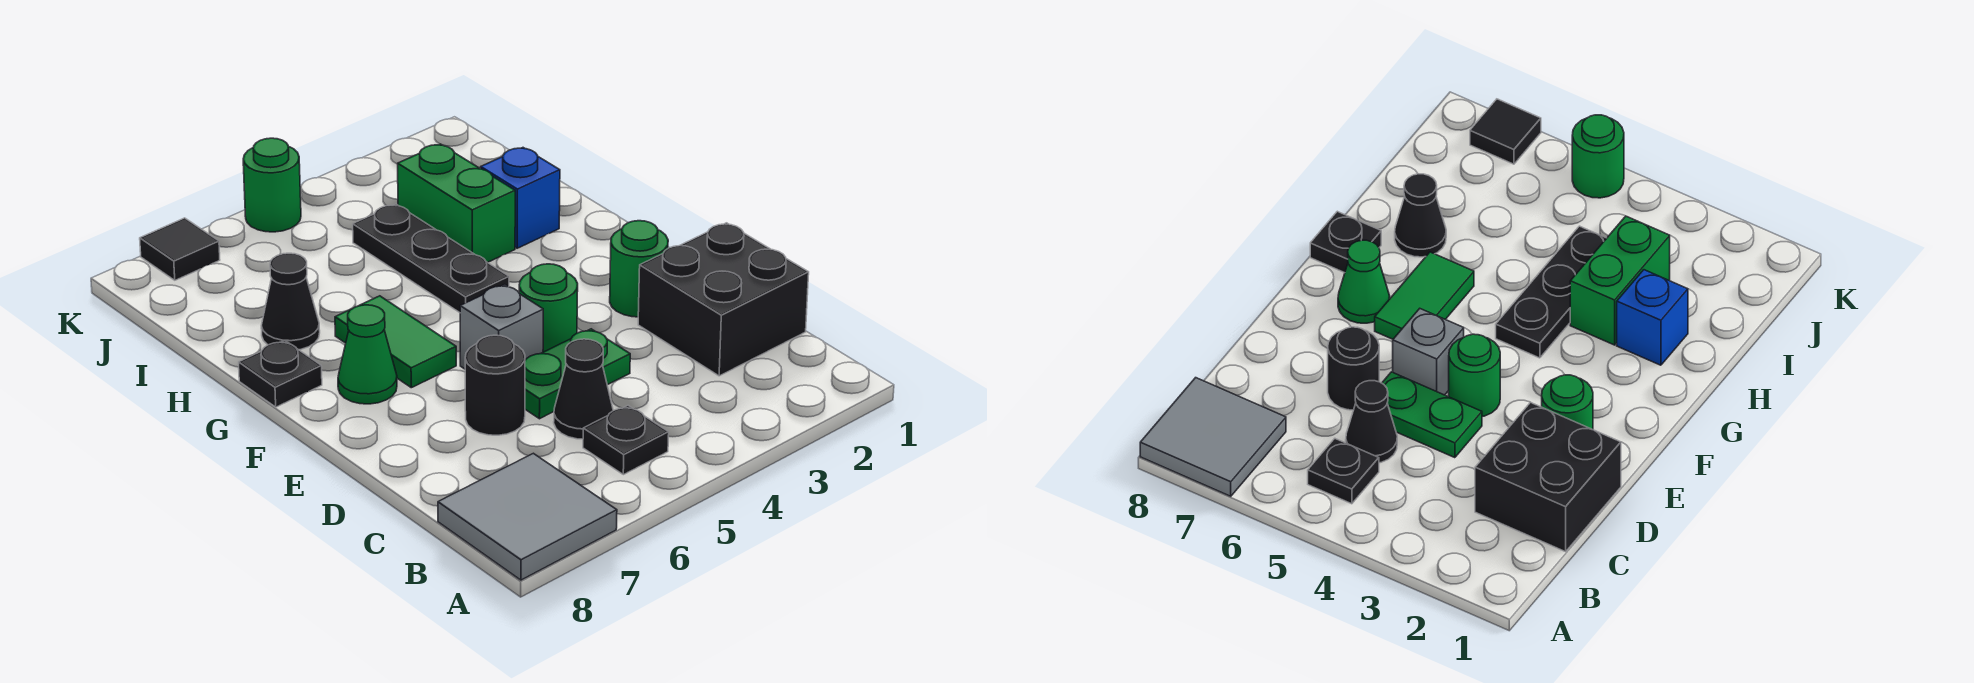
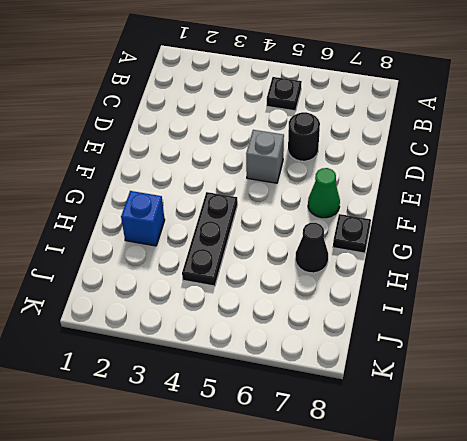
none -> grey tile A7:B8 level 1
none -> black brick C1:D2 level 1
none -> black cone C5 level 1

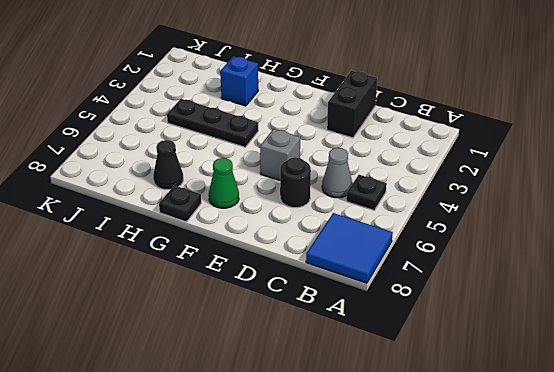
blue tile A7:B8 level 1 -> grey tile A7:B8 level 1
grey cone C5 level 1 -> black cone C5 level 1
black brick D1:D2 level 1 -> black brick C1:D2 level 1
none -> green plate D4:D5 level 1
none -> green round brick E2 level 1
none -> green round brick E4 level 1

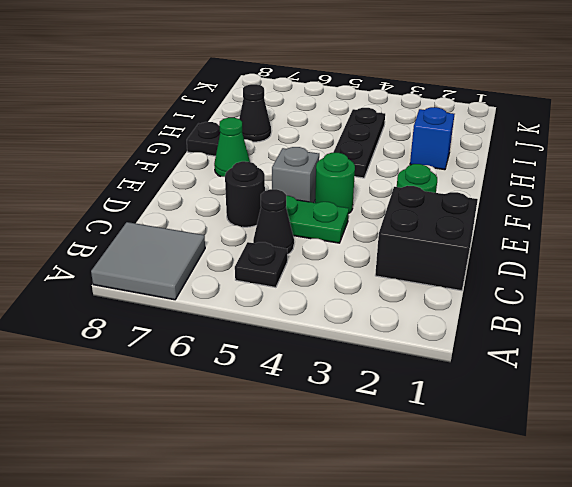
none -> green tile F6:G6 level 1
none -> green brick H3:I3 level 1
none -> green round brick K5 level 1

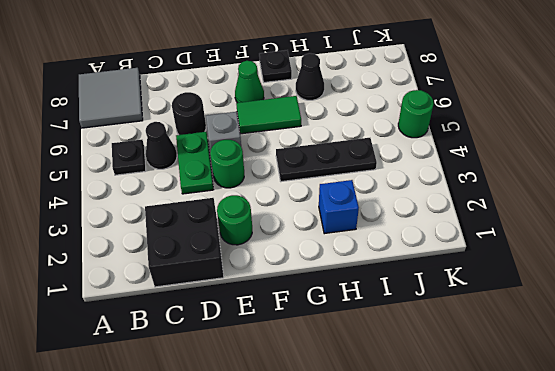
none -> green brick H3:I3 level 1
none -> black tile K7 level 1

